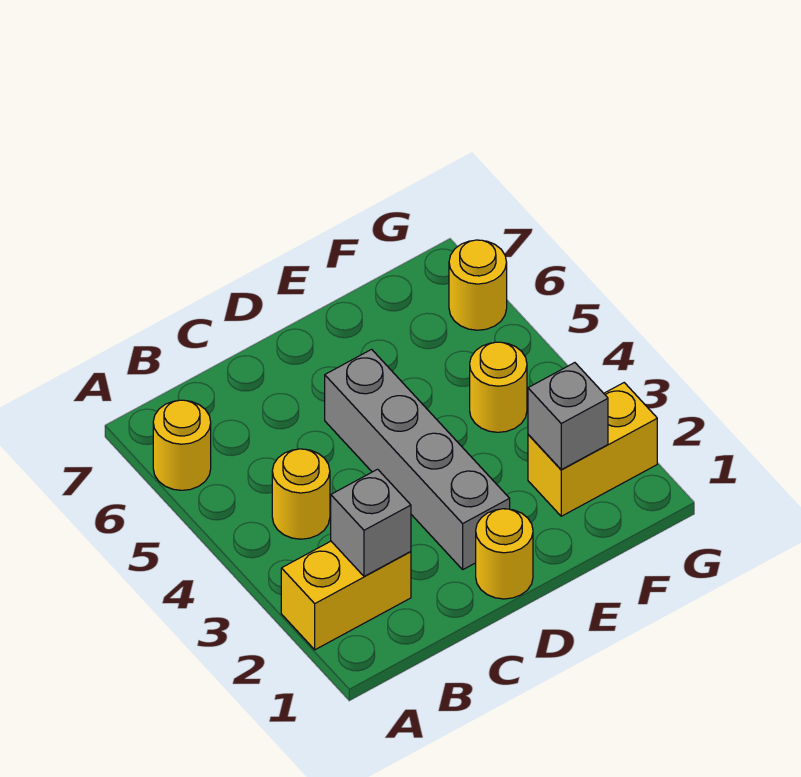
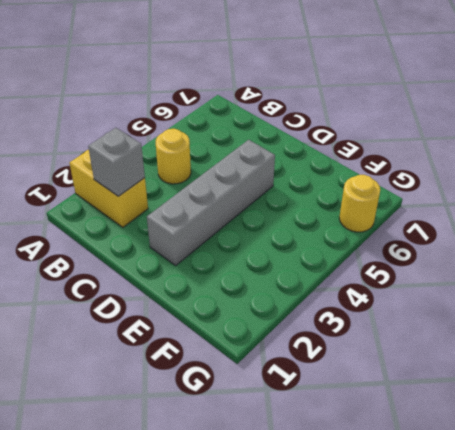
none -> yellow round brick A6 level 1
none -> yellow round brick D1 level 1

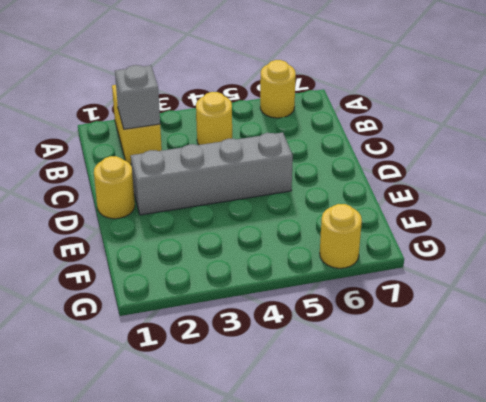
none -> yellow brick F2:G2 level 1
none -> yellow round brick F4 level 1

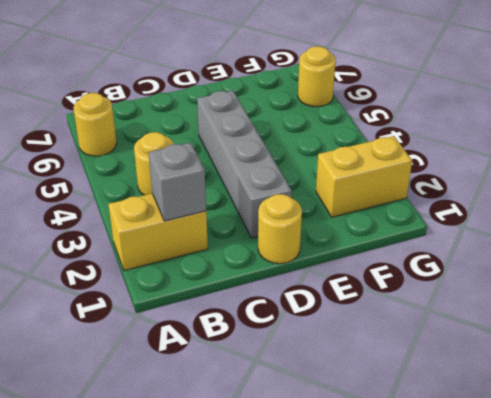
none -> yellow round brick F4 level 1
none -> grey brick F2 level 2

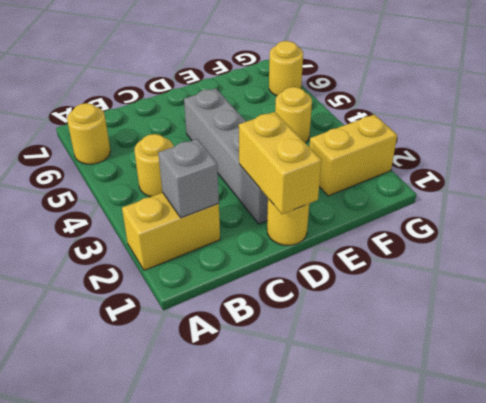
yellow brick D1:D2 level 2 -> none
none -> grey brick F2 level 2

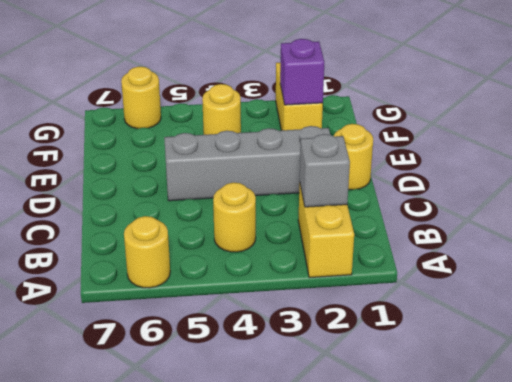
purple brick F2 level 2 -> grey brick F2 level 2

